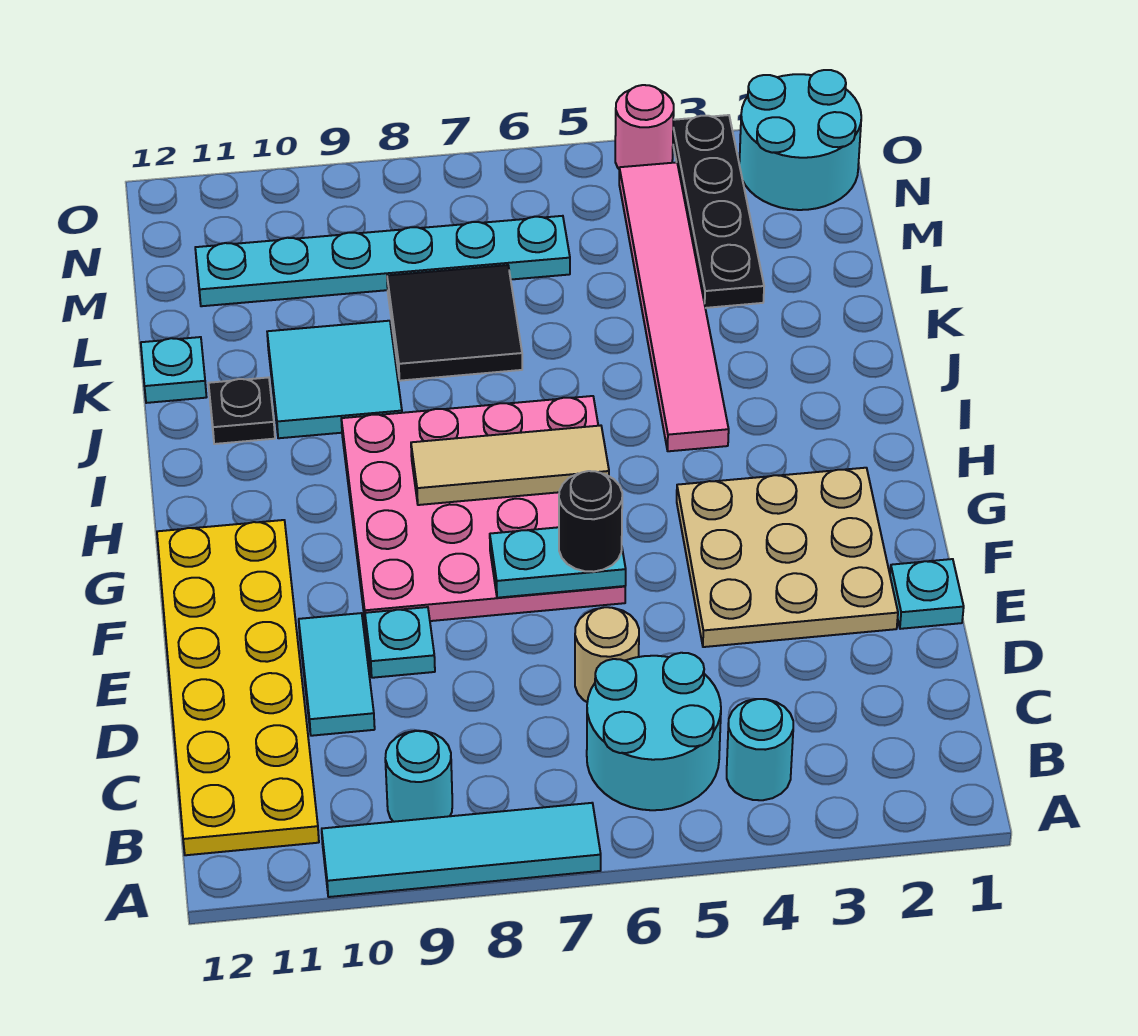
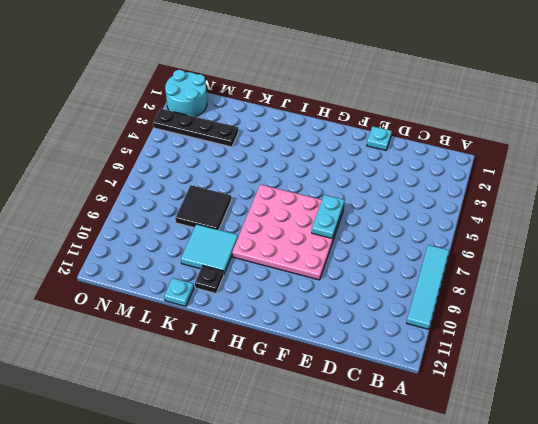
none -> cyan round brick B4 level 1
none -> cyan round brick B5:C6 level 1
none -> cyan round brick B9 level 1

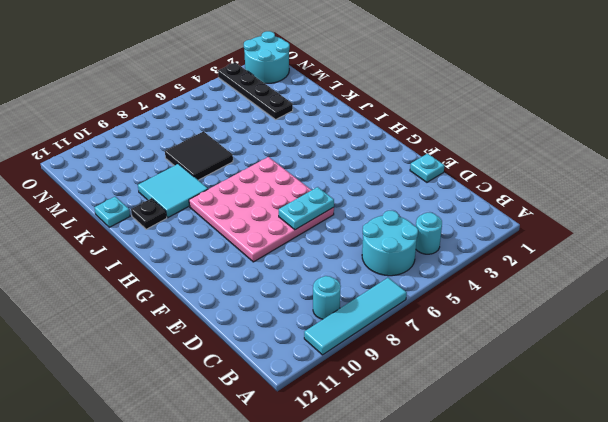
none -> yellow plate B11:G12 level 1
none -> tan round brick D6 level 1
none -> cyan tile D10:E10 level 1

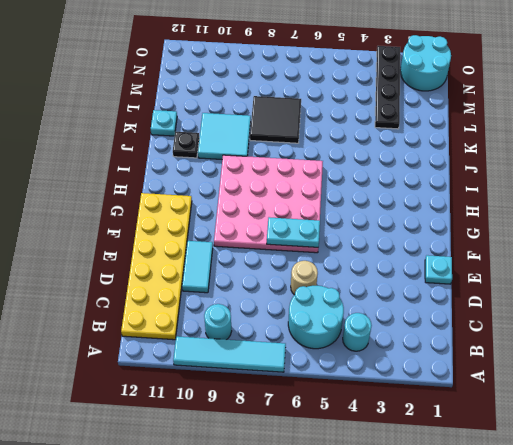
none -> tan plate E2:G4 level 1
none -> cyan plate E9 level 1
none -> pink tile I4:N4 level 1

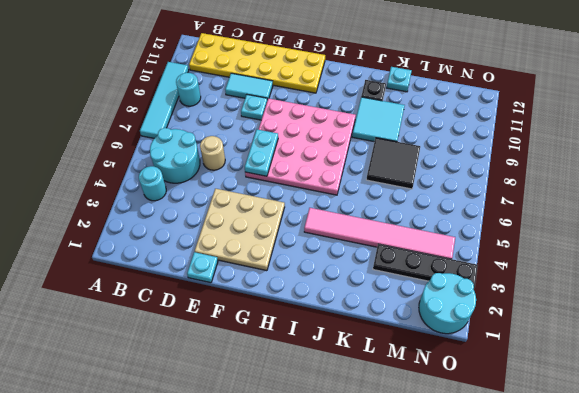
none -> cyan plate M6:M11 level 1
none -> pink round brick O4 level 1
none -> tan tile H6:H8 level 2

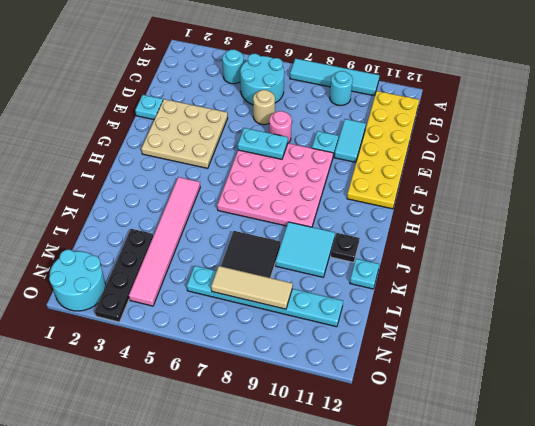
pink round brick E7 level 1 -> pink round brick O4 level 1
tan tile M7:M9 level 2 -> tan tile H6:H8 level 2
none -> black round brick F6 level 3

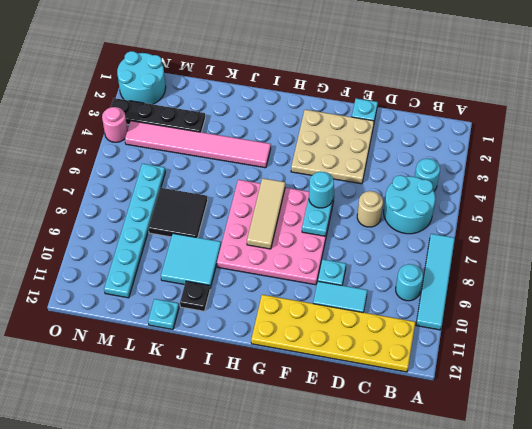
cyan round brick F6 level 3 -> black round brick F6 level 3

